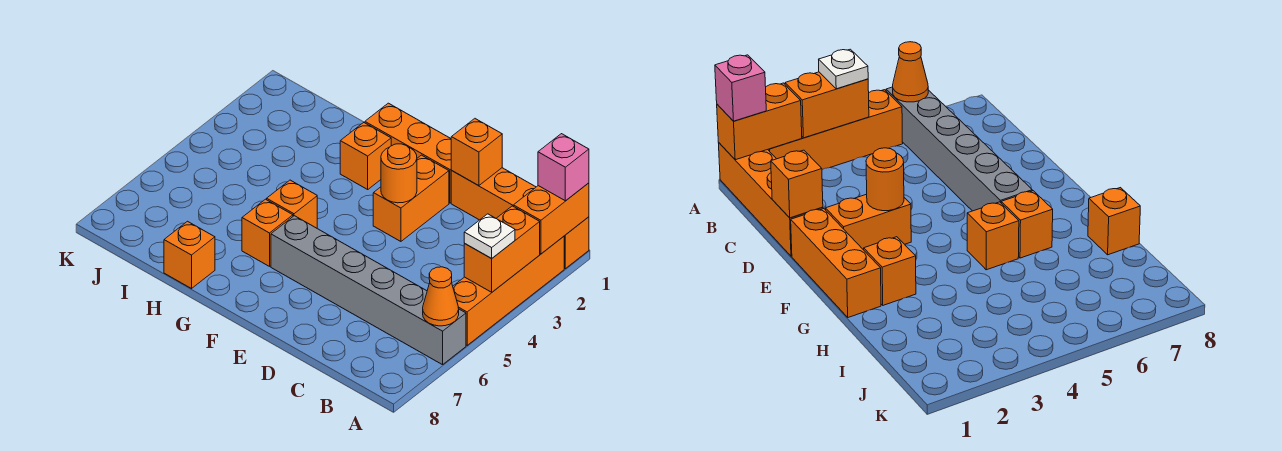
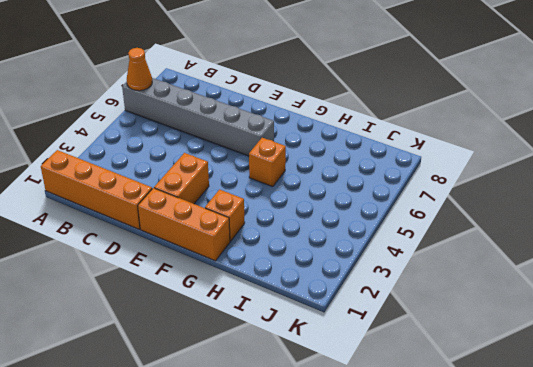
none -> orange brick A2:A5 level 1
none -> orange brick G6 level 1
none -> orange brick H8 level 1

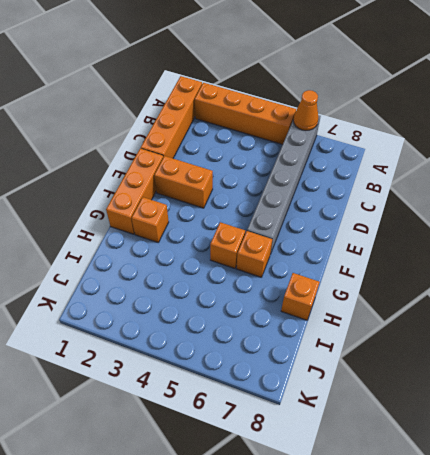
none -> orange brick A1:A2 level 2
none -> orange brick A3:A4 level 2
none -> orange brick D1 level 2

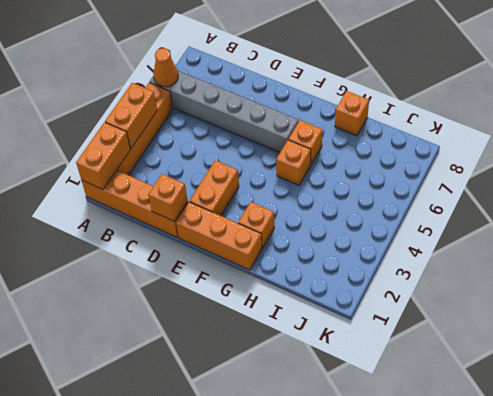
none -> orange round brick E3 level 2
none -> pink brick A1 level 3
none -> white plate A4 level 3

